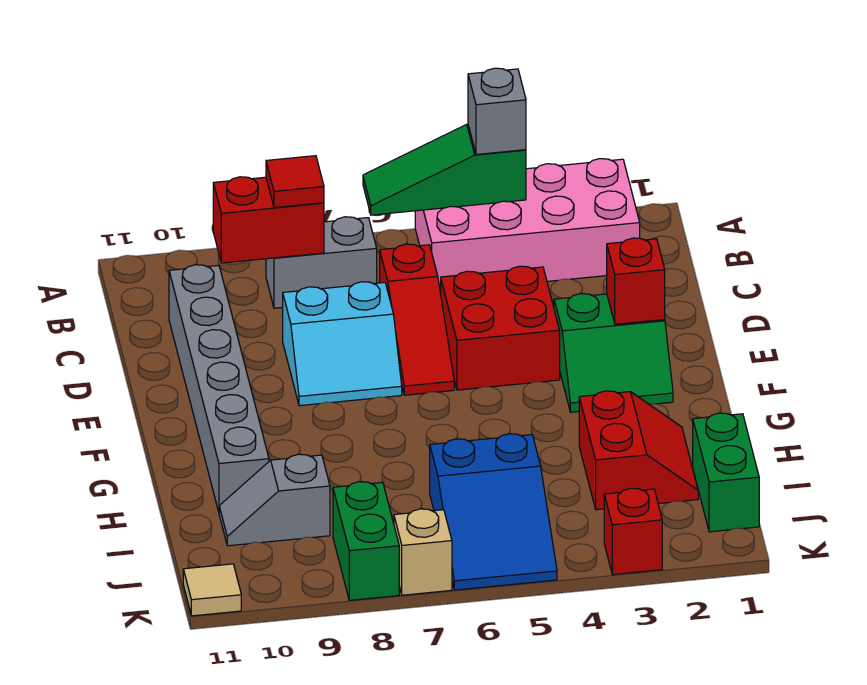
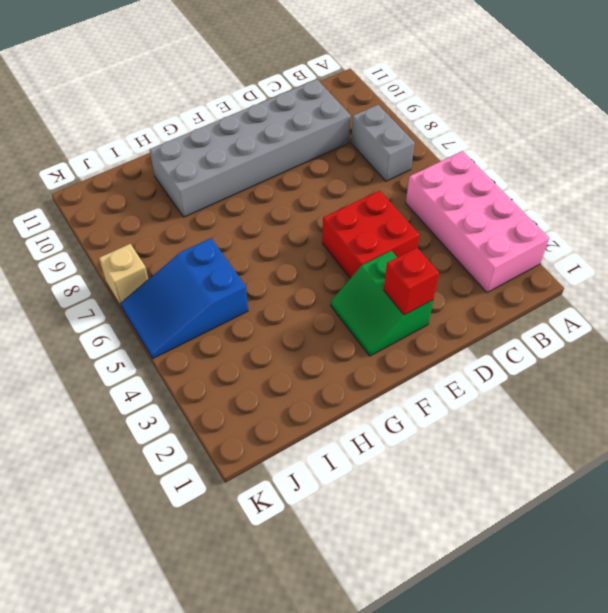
grey brick C9:H10 level 1 -> grey brick C10:H10 level 1
none -> red slope C6:E6 level 1 top C
none -> cyan slope D7:E8 level 1 top D
none -> red slope H2:I3 level 1 top 3

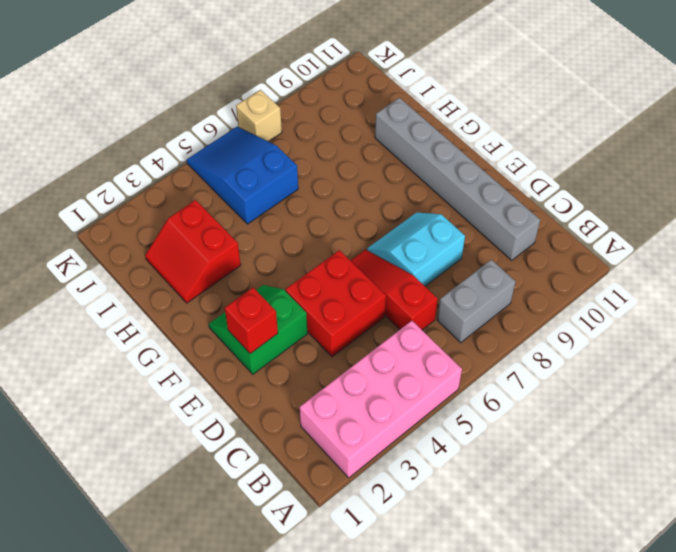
none -> green brick I1:J1 level 1
none -> grey slope I9:I10 level 1 top 9
none -> green brick J8:K8 level 1

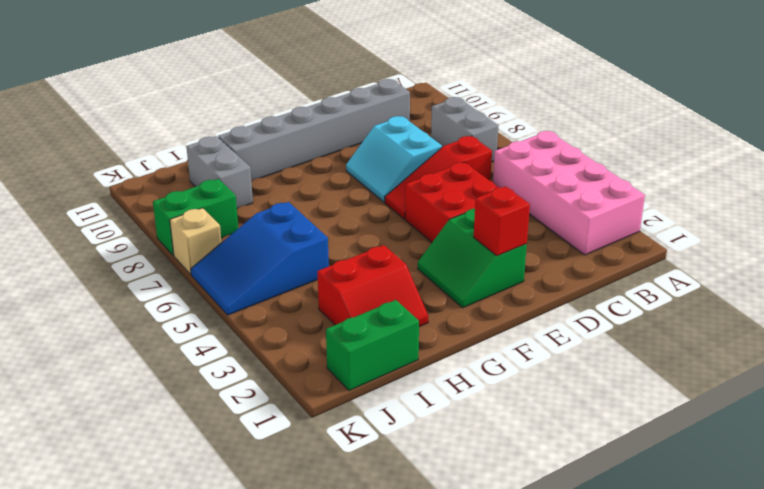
grey brick I9:I10 level 1 -> grey slope I9:I10 level 1 top 9
none -> red brick K3 level 1
none -> tan tile K11 level 1
none -> green slope A4:A6 level 2 top 4

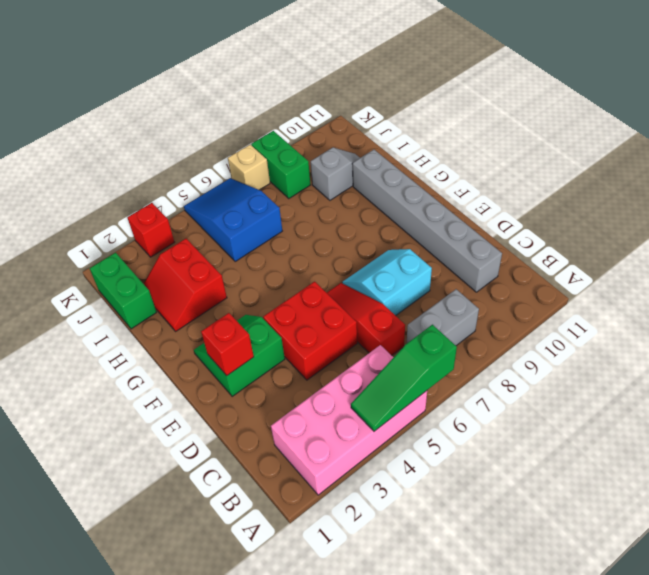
green slope A4:A6 level 2 top 6 -> green slope A4:A6 level 2 top 4
none -> tan tile K11 level 1
none -> red brick B8:B9 level 2
none -> grey brick A4 level 3

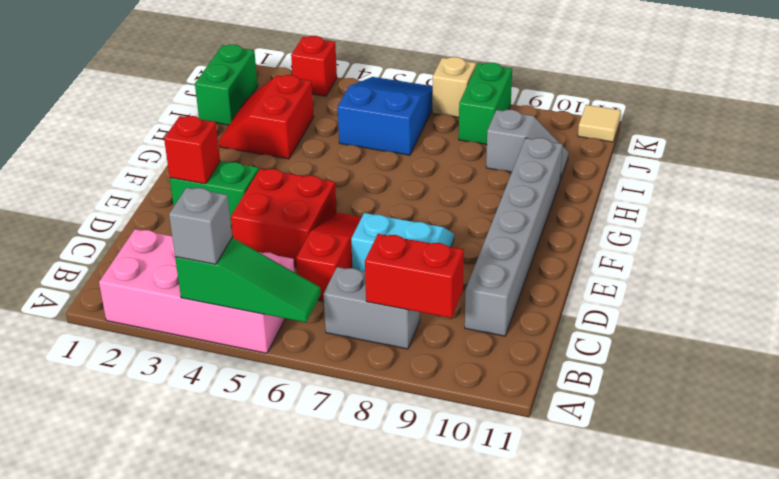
none -> red tile B8 level 3

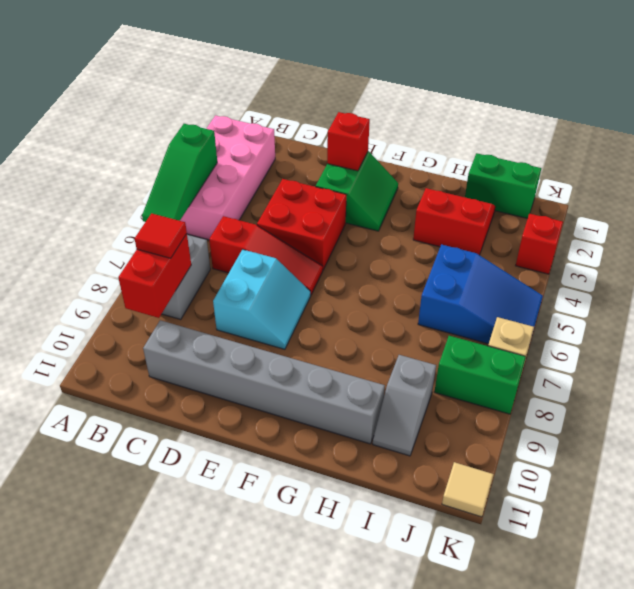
none -> grey brick A4 level 3

